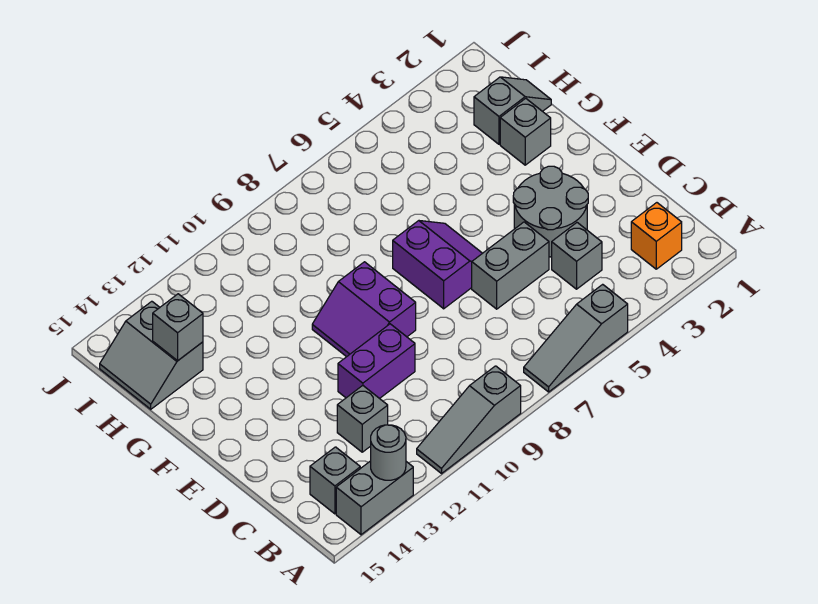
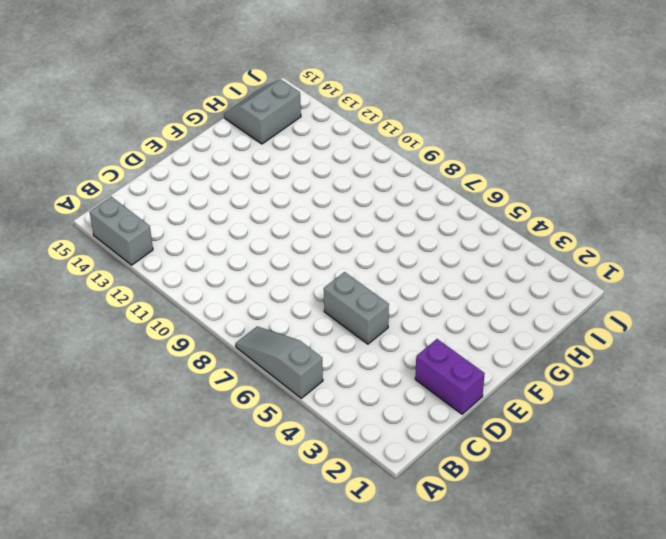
purple brick D1:D2 level 1 -> purple brick D10:D11 level 1
none -> grey slope A9:A11 level 1 top 9
none -> orange brick B2 level 1
none -> grey brick B14 level 1

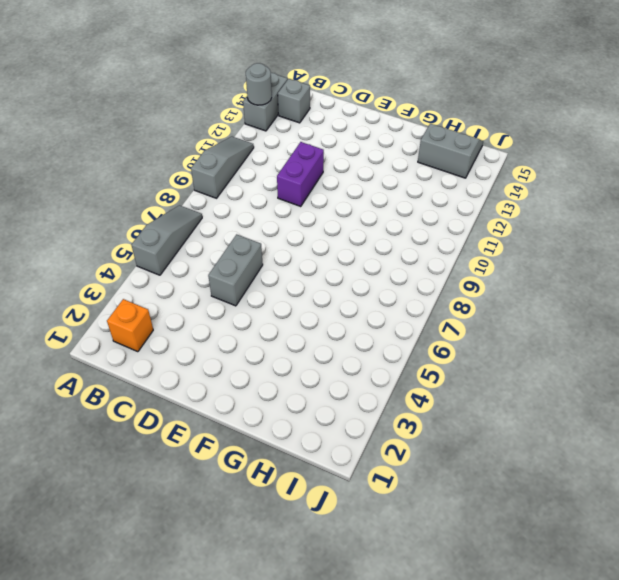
none -> grey brick C4 level 1
none -> grey brick C12 level 1
none -> grey round brick D3:E4 level 1

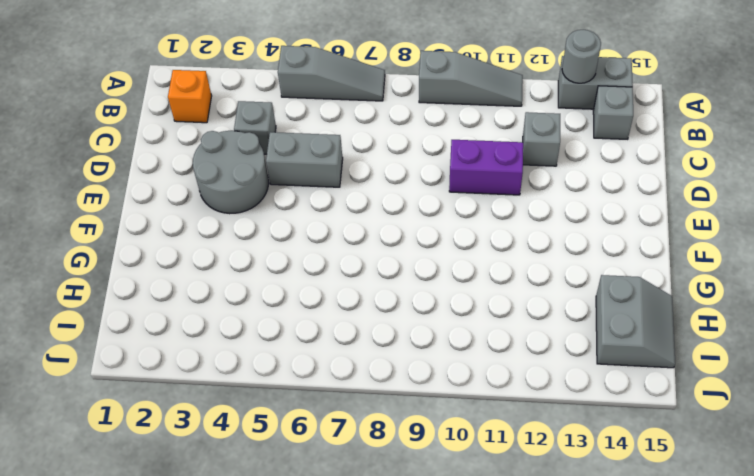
none -> purple slope E6:F7 level 1 top 7
none -> purple slope E9:F10 level 1 top 9
none -> grey brick G2 level 1

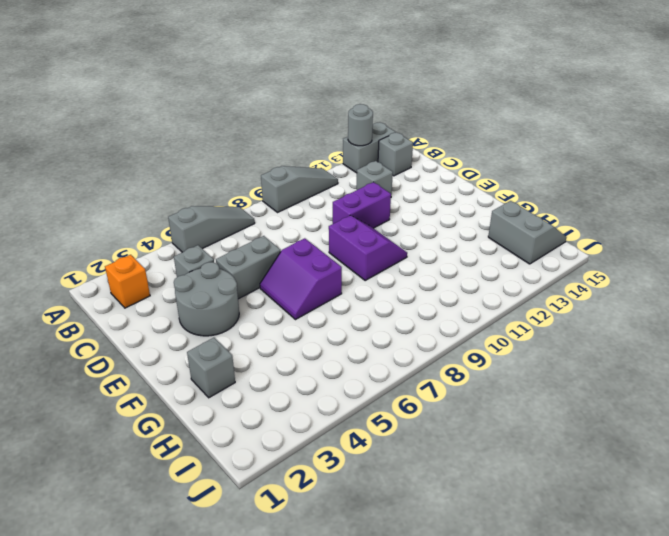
none -> grey slope H1:H2 level 1 top 2
none -> grey brick H14 level 2

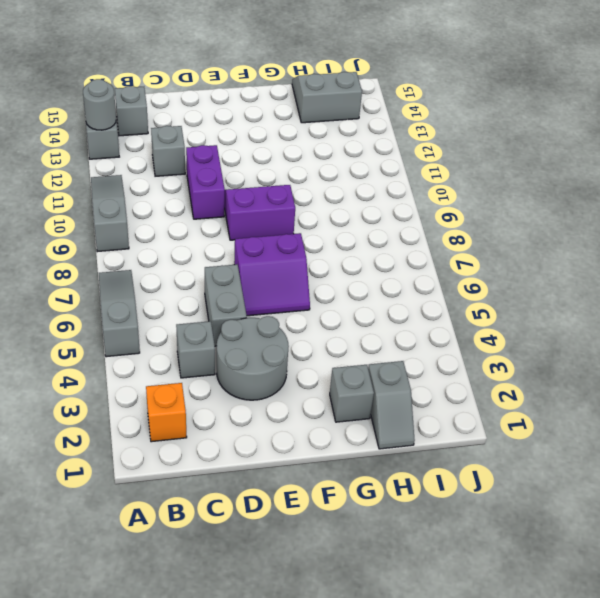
none -> grey brick H14 level 2

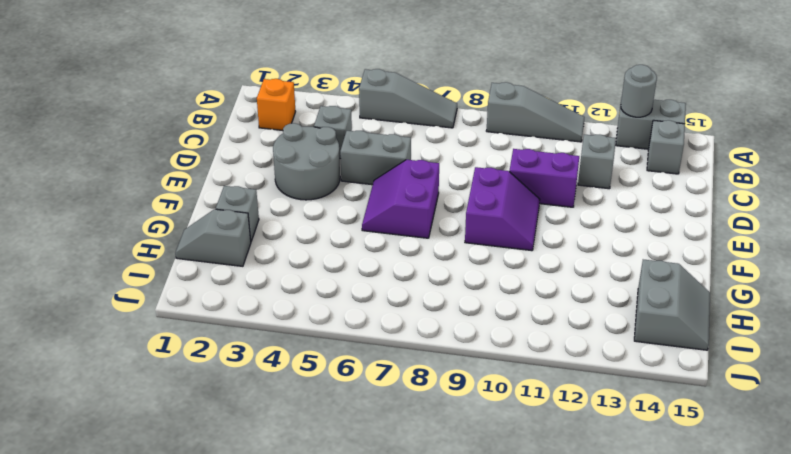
none -> grey brick H14 level 2

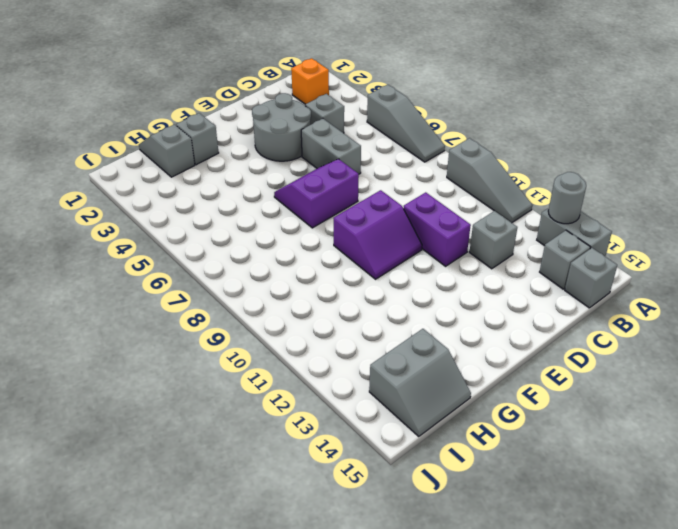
grey brick B15 level 1 -> grey brick H14 level 2

